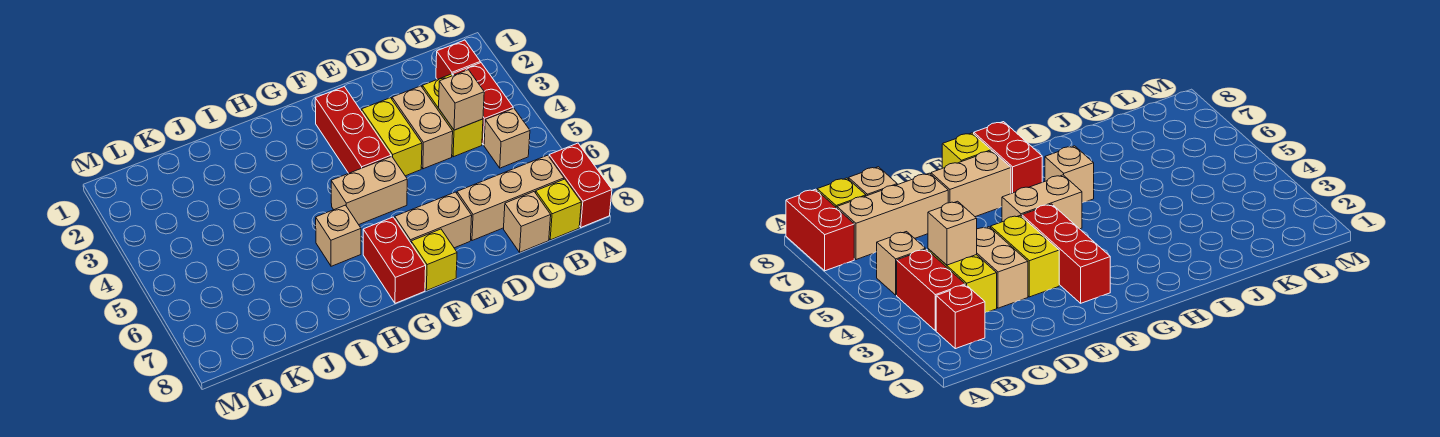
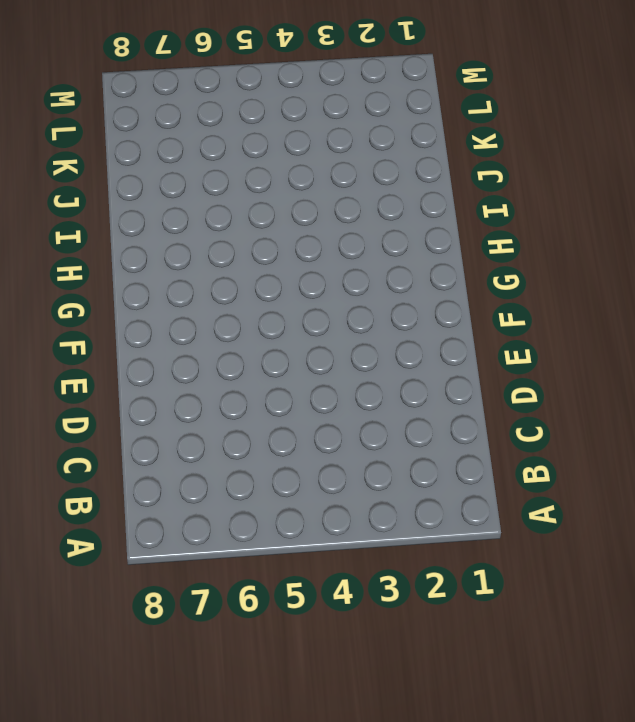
none -> red brick A7:A8 level 1
none -> red brick B2 level 1
none -> red brick B3:B4 level 1

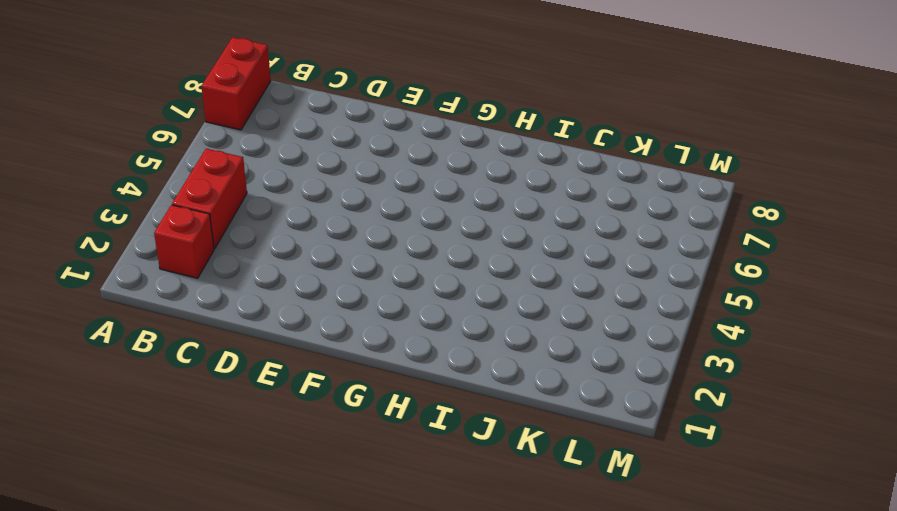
none -> tan brick B5 level 1
none -> tan brick B7:D7 level 1
none -> yellow brick B8 level 1

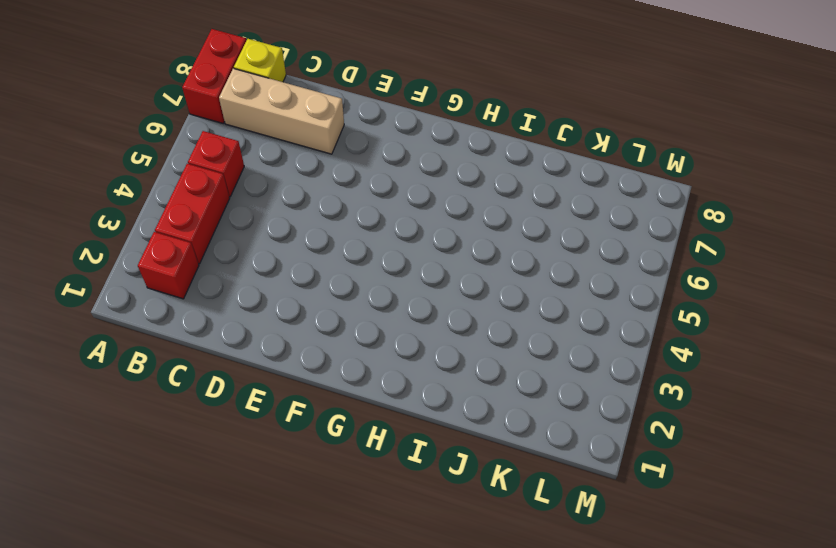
red brick B5 level 1 -> tan brick B5 level 1
none -> yellow brick C3:C4 level 1
none -> tan brick C8 level 1
none -> tan brick D3:D4 level 1

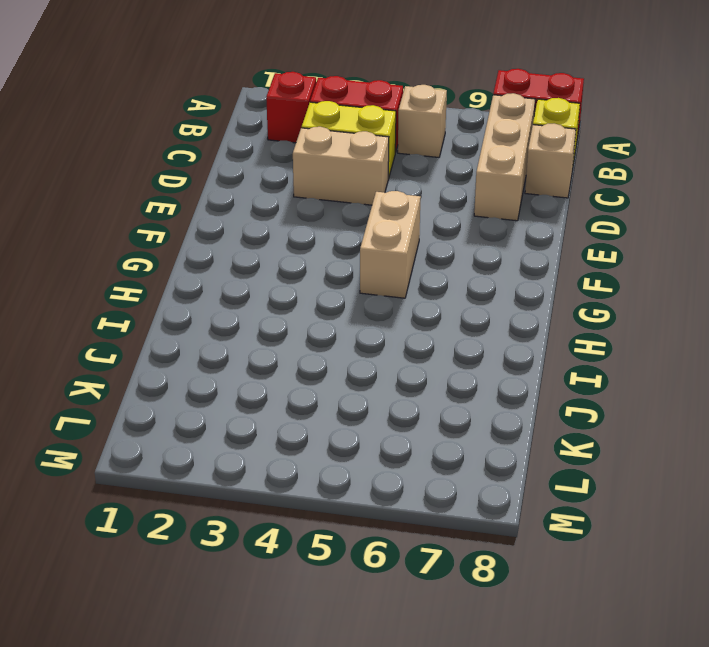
none -> yellow brick E3:E4 level 1
none -> tan brick E7:F7 level 1
none -> red brick F2:F4 level 1

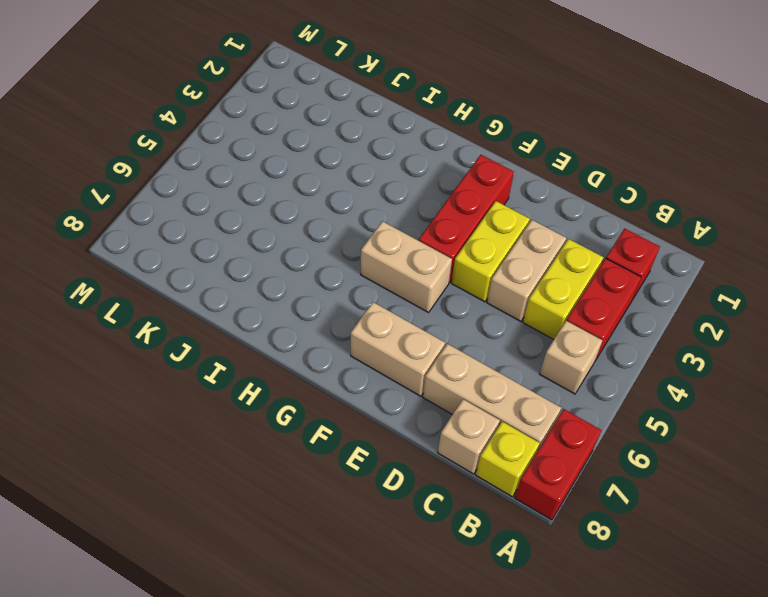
none -> yellow brick F8 level 1
none -> red brick G7:G8 level 1
none -> tan brick H6 level 1

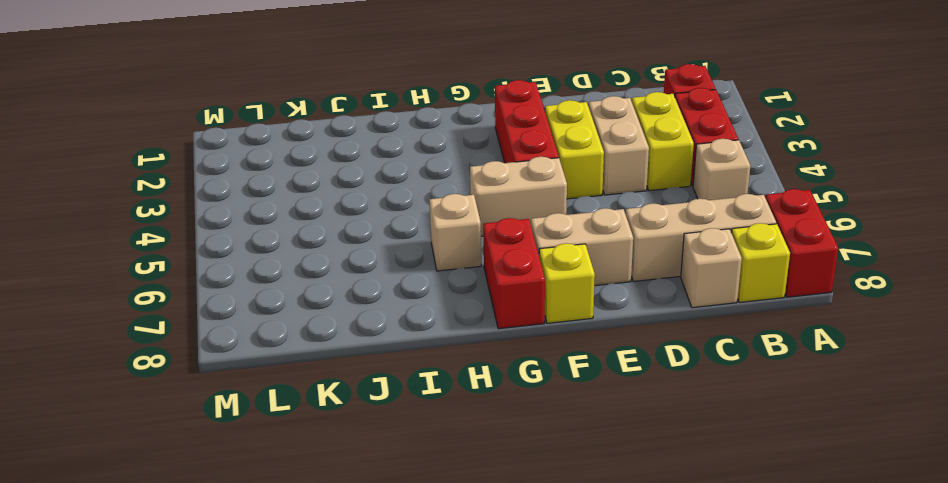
none -> tan brick C4 level 2

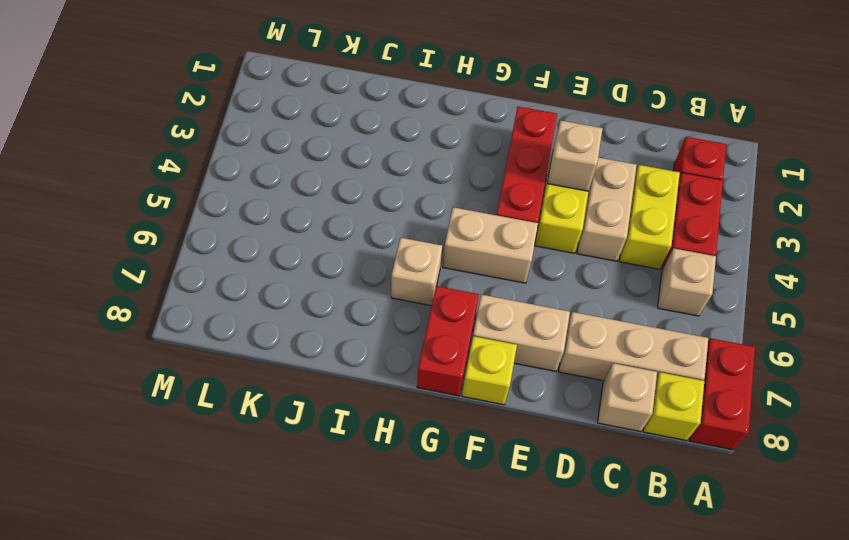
tan brick E3 level 2 -> tan brick C4 level 2

